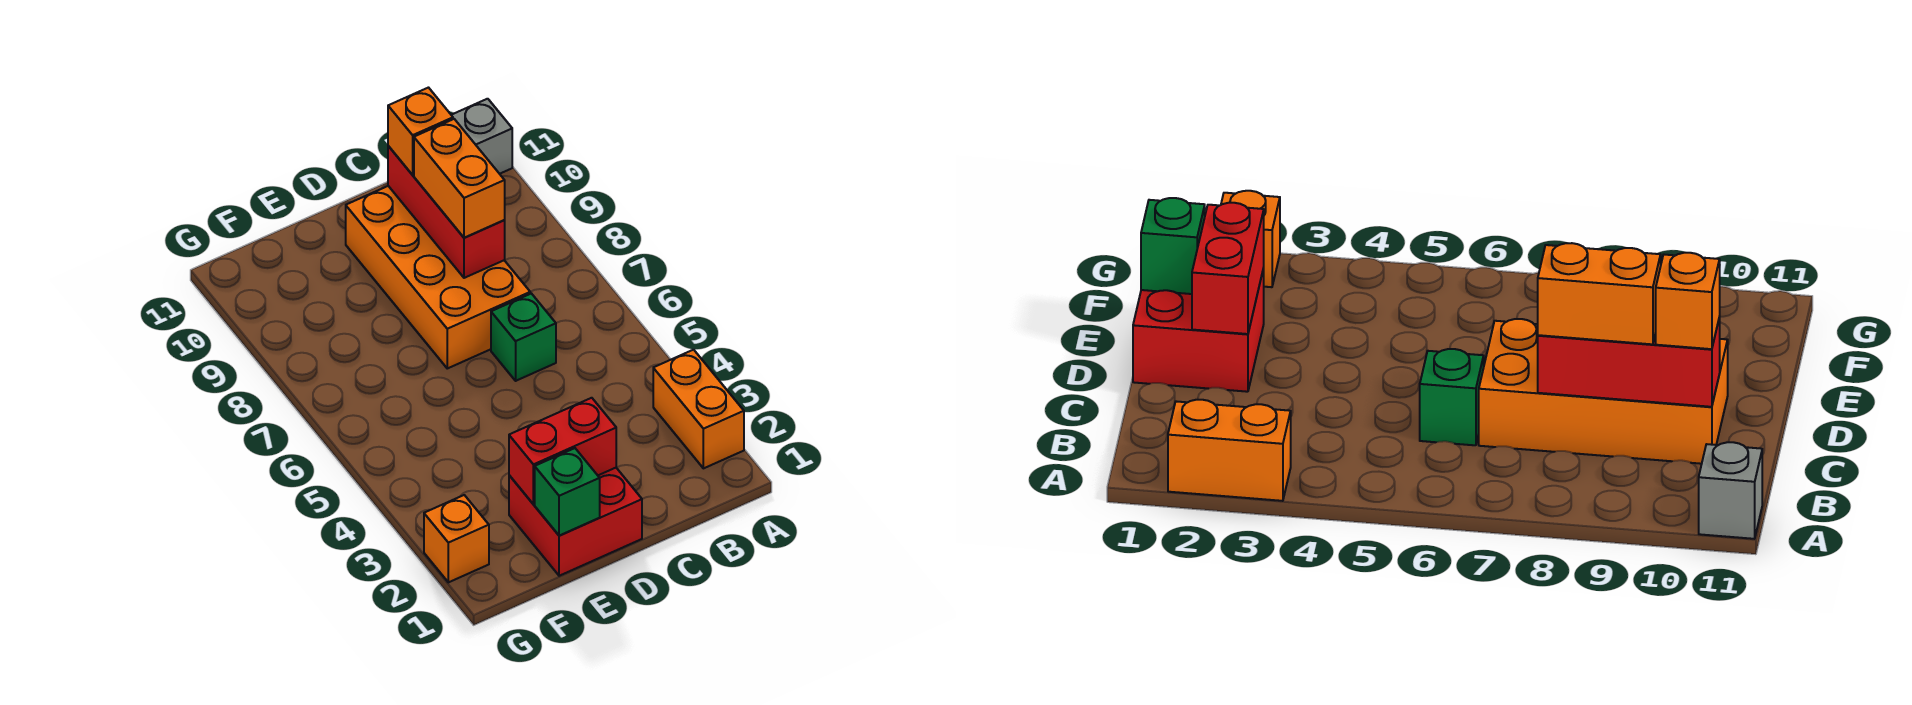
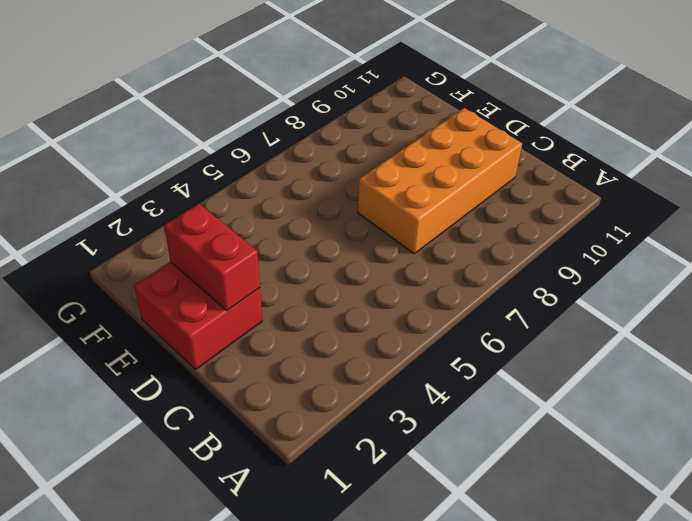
none -> orange brick A2:A3 level 1
none -> grey brick A11 level 1

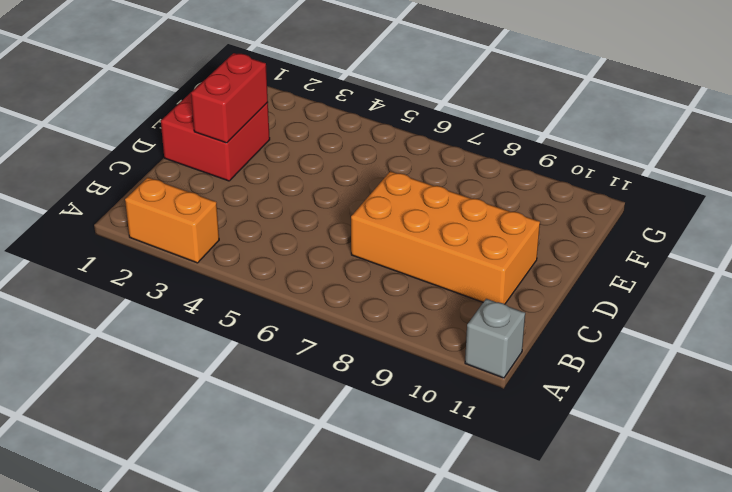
none -> green brick C6 level 1
none -> orange brick G2 level 1

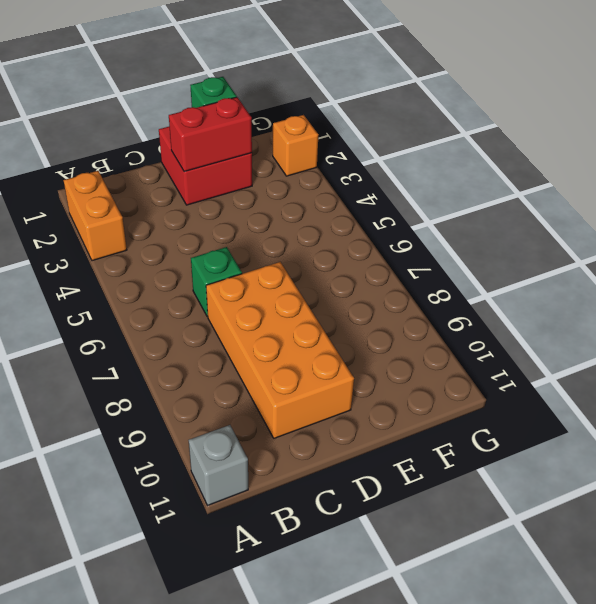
none -> red brick C8:C10 level 2
none -> orange brick C8:C9 level 3

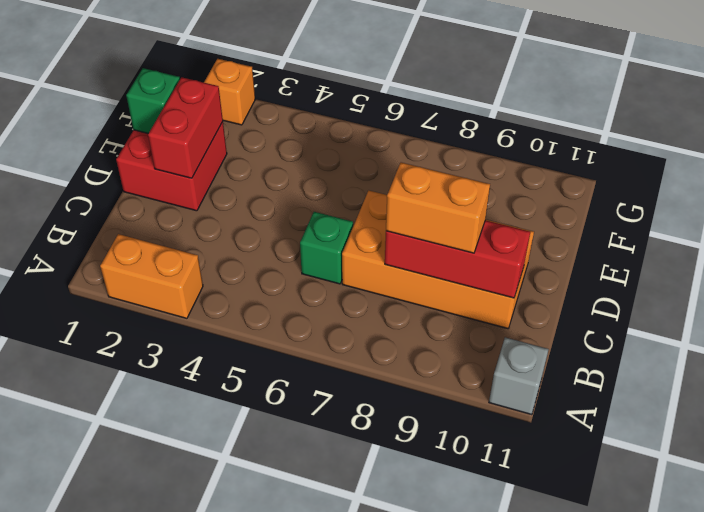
none -> orange brick C10 level 3

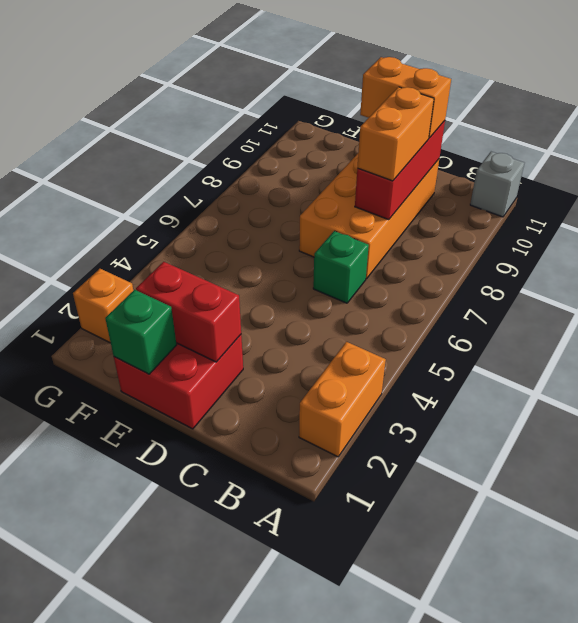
orange brick C10:D10 level 3 -> orange brick C10 level 3

